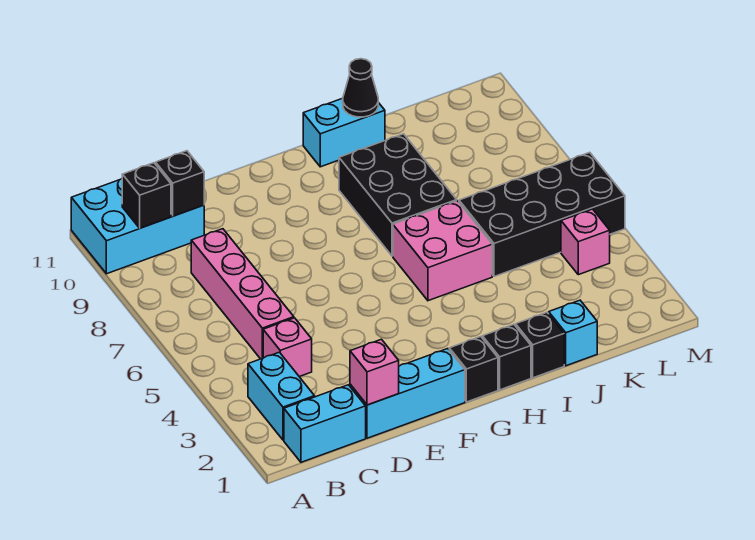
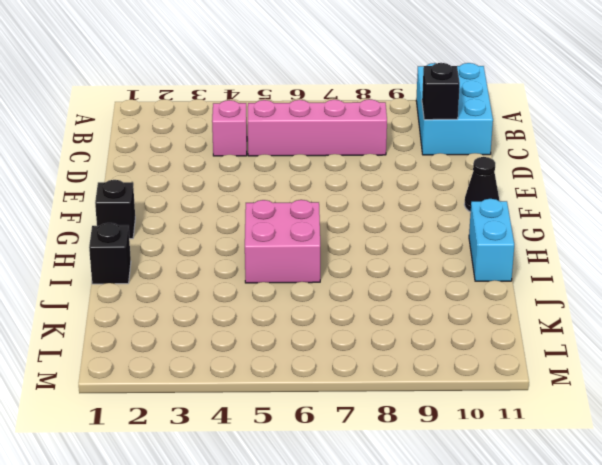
black cone F11 level 1 -> black cone I11 level 2
none -> cyan brick B1:C1 level 1
none -> cyan brick B2:B3 level 1
none -> cyan brick D1:F1 level 1

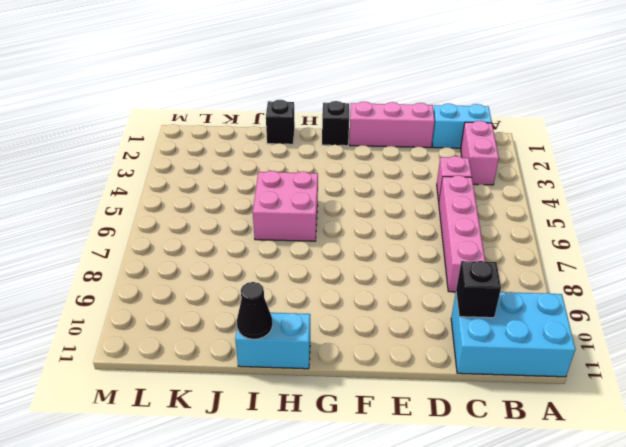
pink brick B2:B3 level 1 -> cyan brick B2:B3 level 1
pink brick D1:F1 level 1 -> cyan brick D1:F1 level 1
none -> black brick H1 level 1
none -> black brick H7:I9 level 1
none -> cyan brick J1 level 1

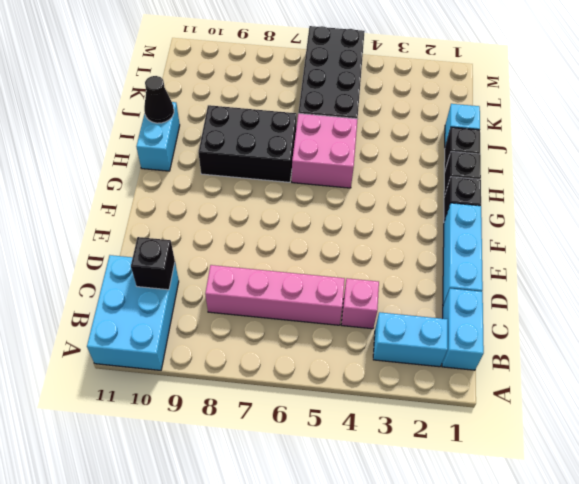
none -> pink brick L4 level 1
none -> black brick B10 level 2
none -> pink brick D1 level 2

